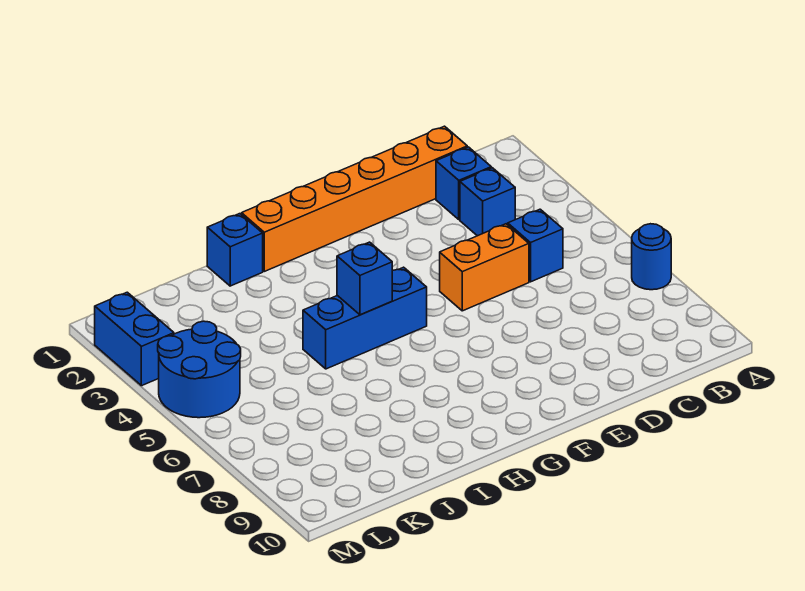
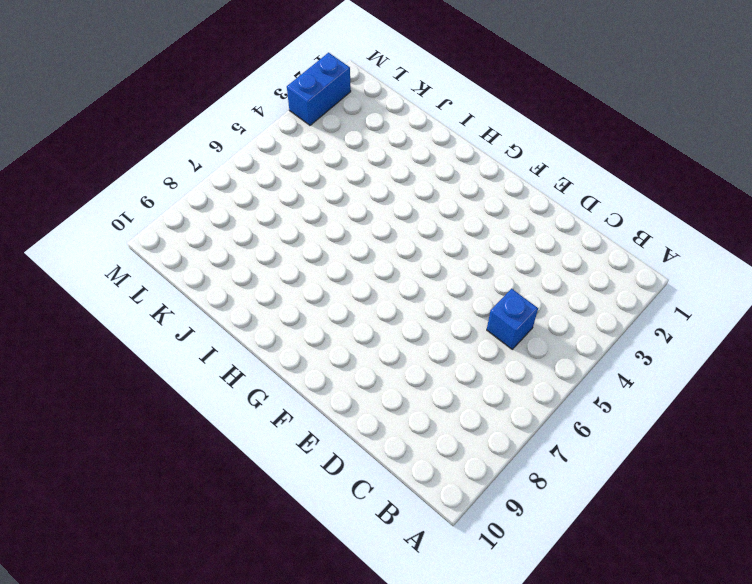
none -> blue round brick A7 level 1
none -> orange brick C1:H1 level 1

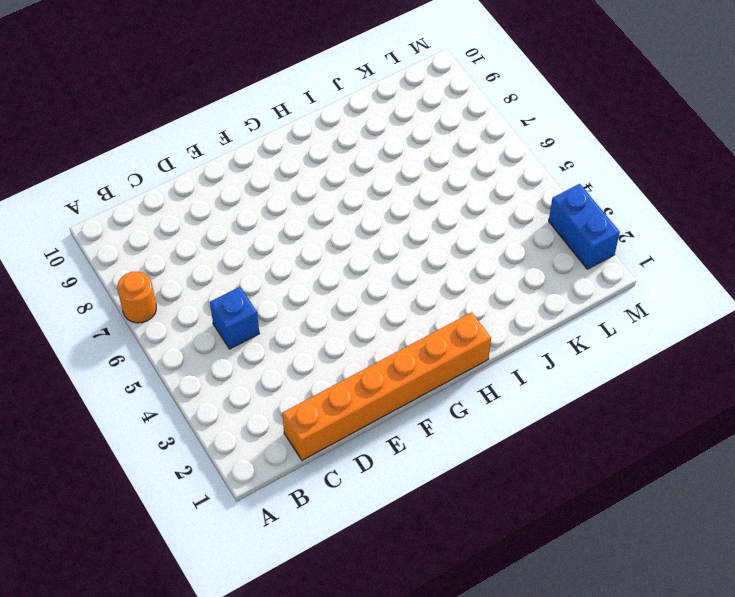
orange round brick A7 level 1 -> blue round brick A7 level 1
none -> blue brick C2 level 1
none -> blue brick C3 level 1

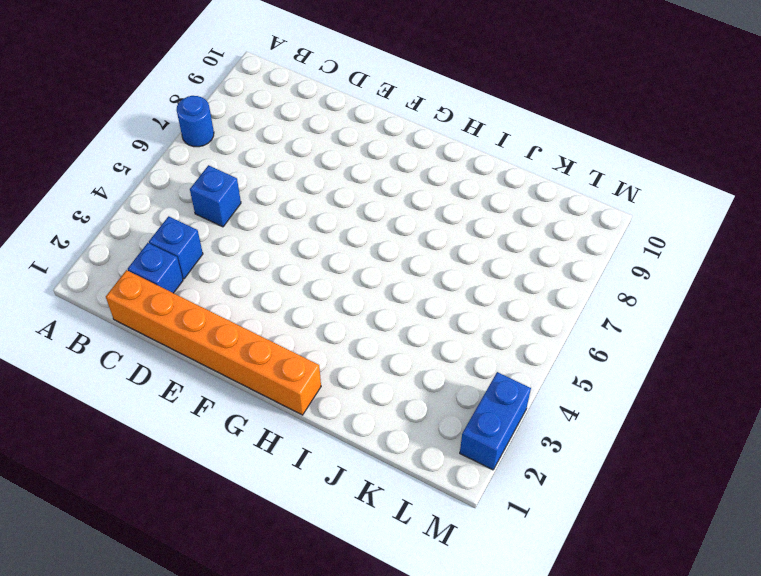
none -> orange brick D5:E5 level 1
none -> blue brick G5:I5 level 1

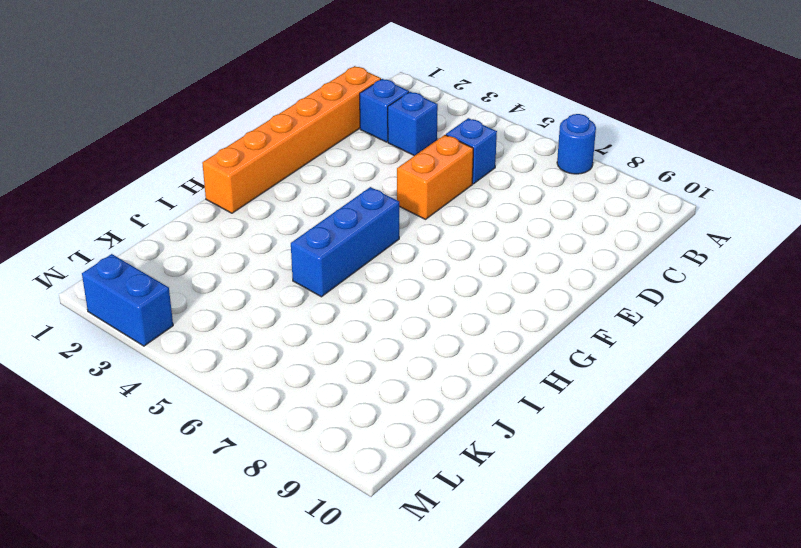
none -> blue brick I1 level 1
none -> blue round brick L4:M5 level 1

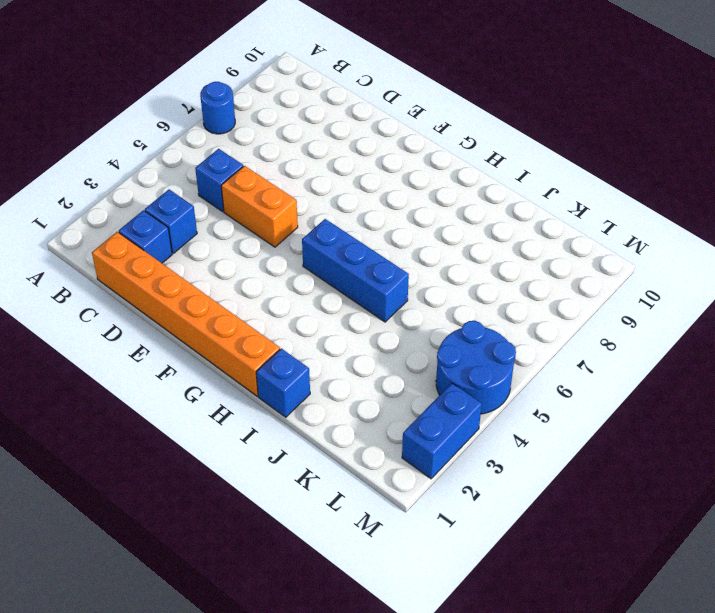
none -> blue brick H5 level 2

